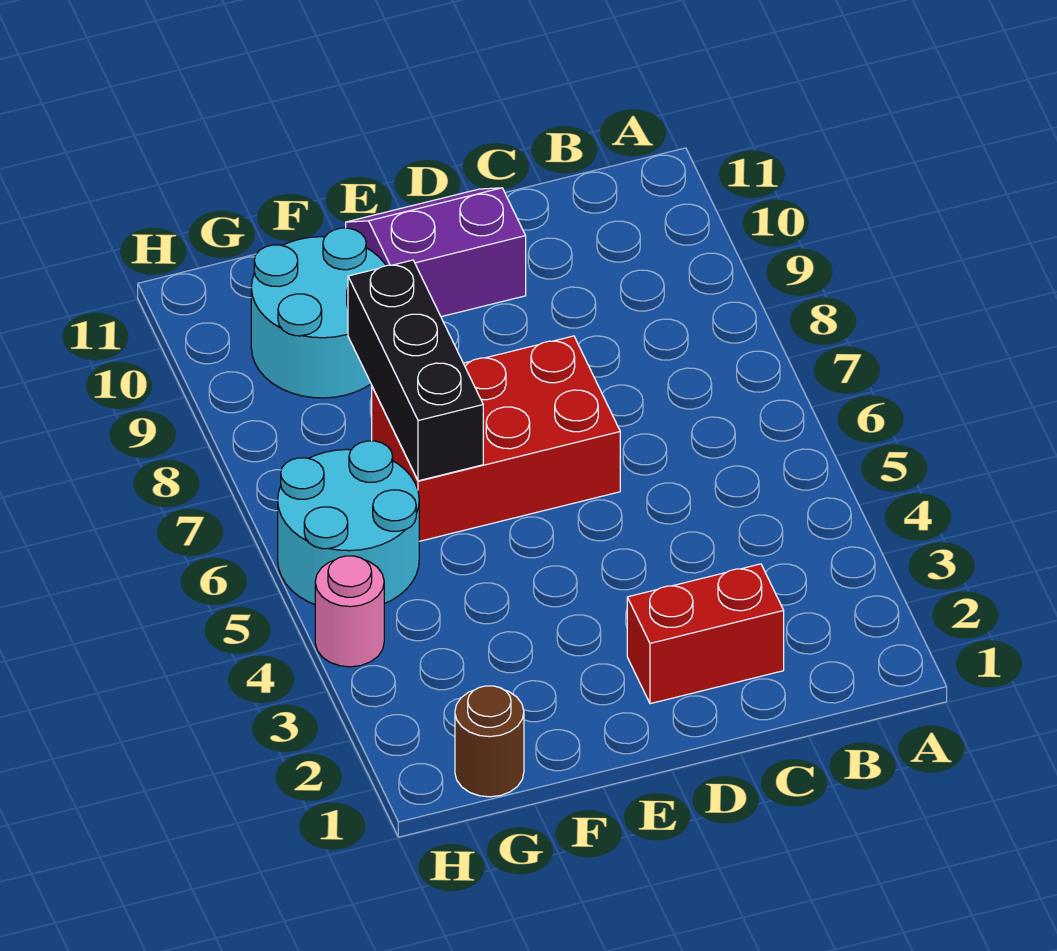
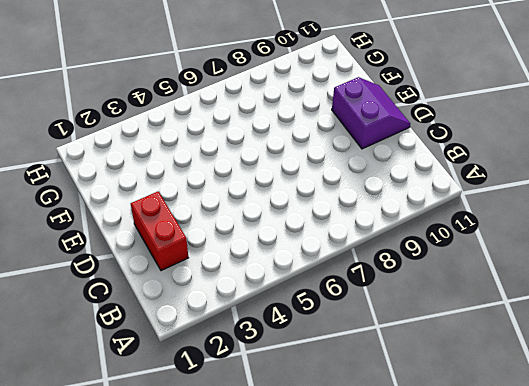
none -> red brick D6:F7 level 1
none -> cyan round brick F9:G10 level 1

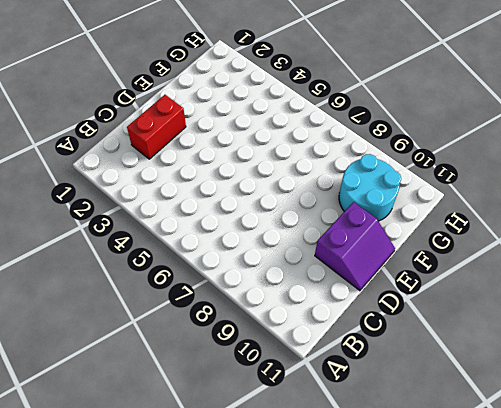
none -> red brick D6:F7 level 1
none -> brown round brick G1 level 1

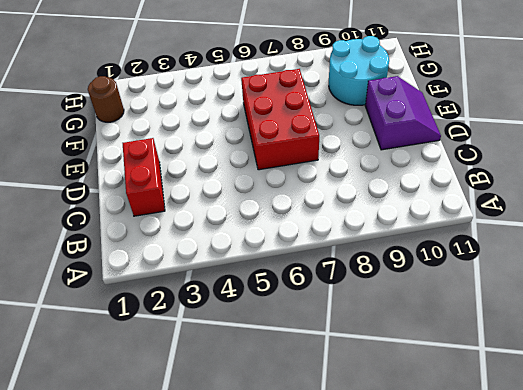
none -> cyan round brick G5:H6 level 1
none -> pink round brick H4 level 1

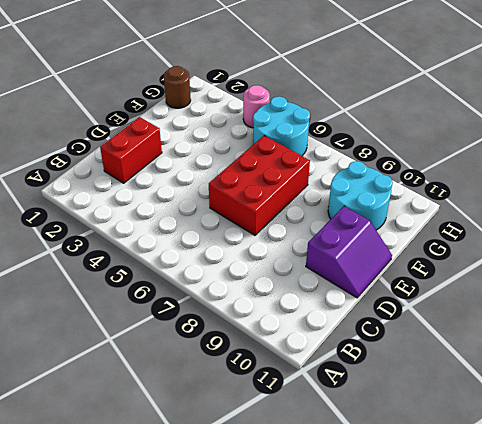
none -> black brick F6:F8 level 2

